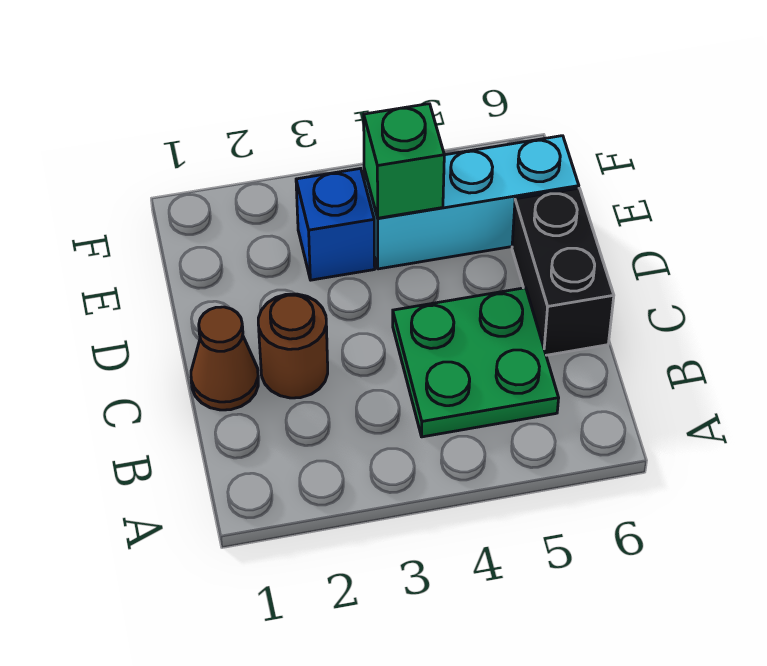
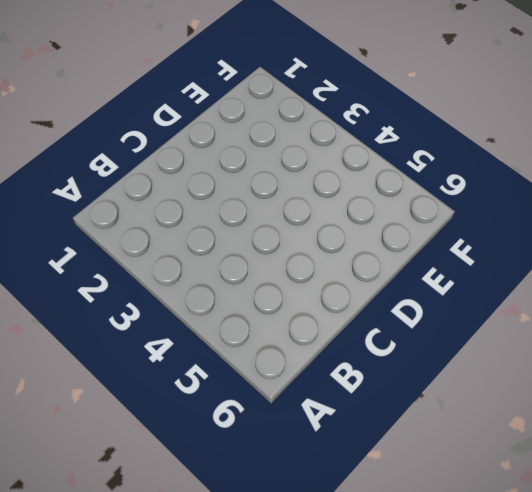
none -> green plate B4:C5 level 1
none -> brown cone C1 level 1

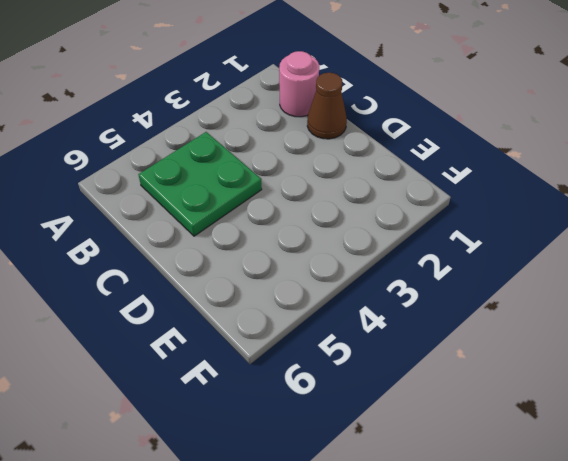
pink round brick B1 level 1 -> none
none -> brown round brick C2 level 1
none -> black brick C6:D6 level 1

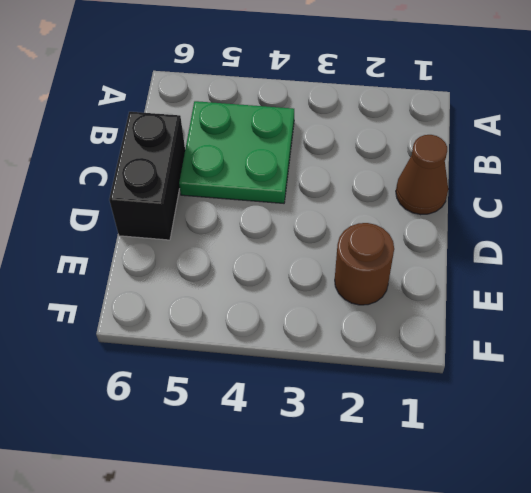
brown round brick E2 level 1 -> brown round brick C2 level 1
none -> blue brick E3 level 1
none -> cyan brick E4:E6 level 1

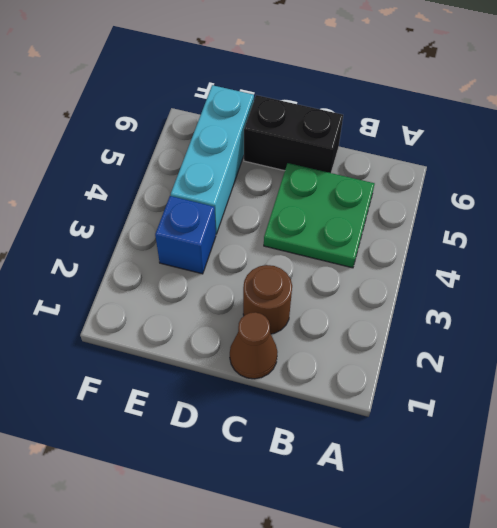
none -> green brick E4 level 2

